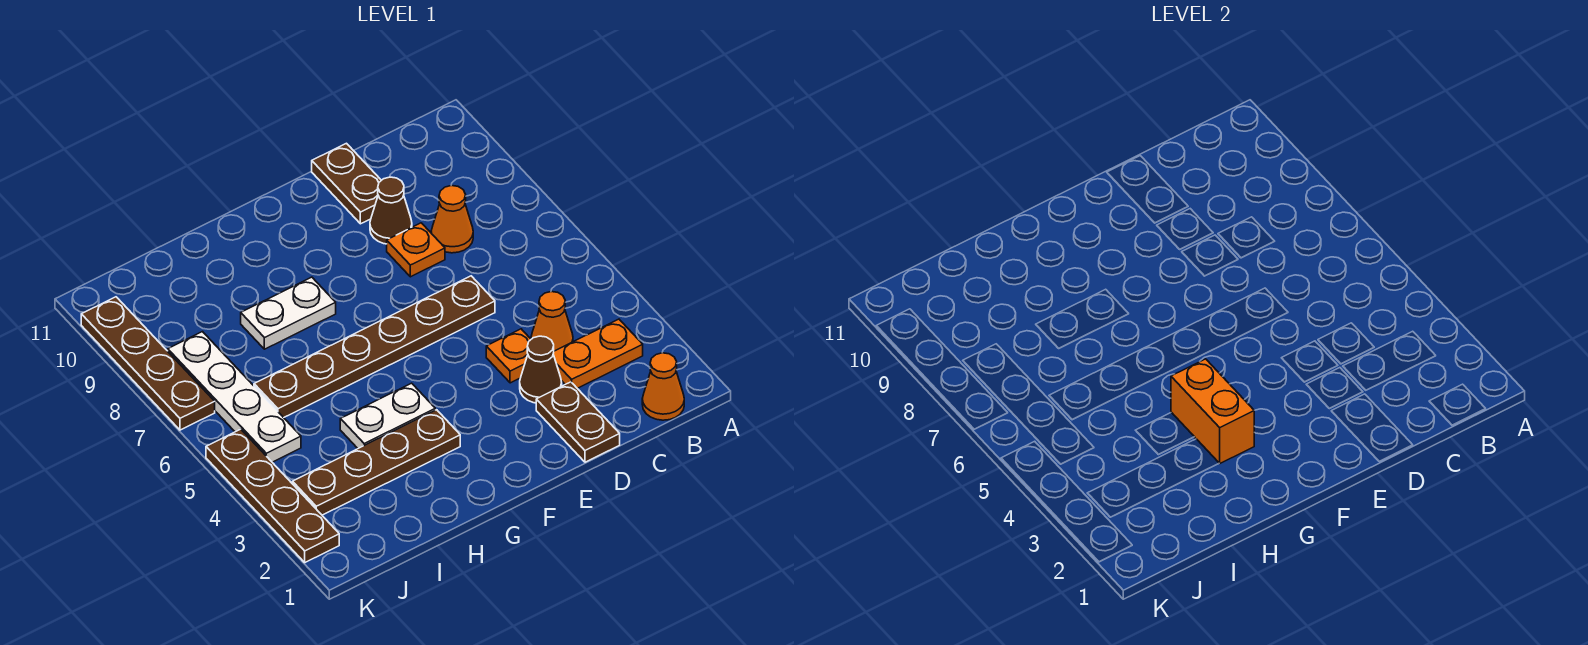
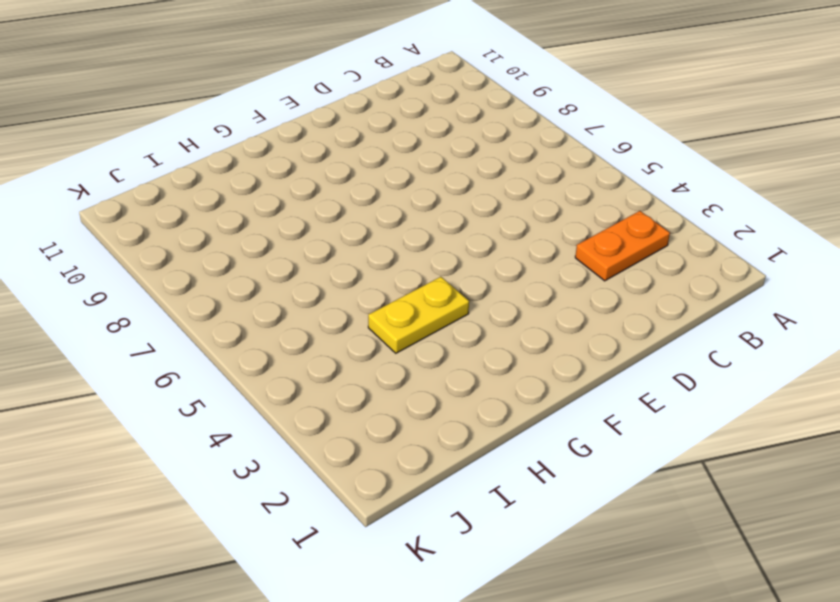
yellow plate G4:H4 level 1 -> white plate G4:H4 level 1
none -> orange cone B1 level 1
none -> orange cone C4 level 1
none -> orange cone C8 level 1

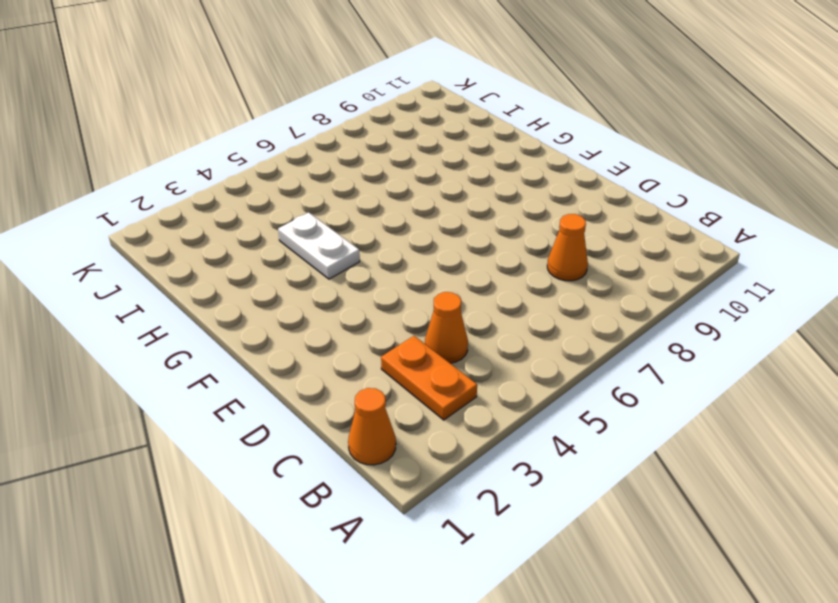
none -> brown plate D1:D2 level 1
none -> brown cone D3 level 1
none -> orange plate D4 level 1

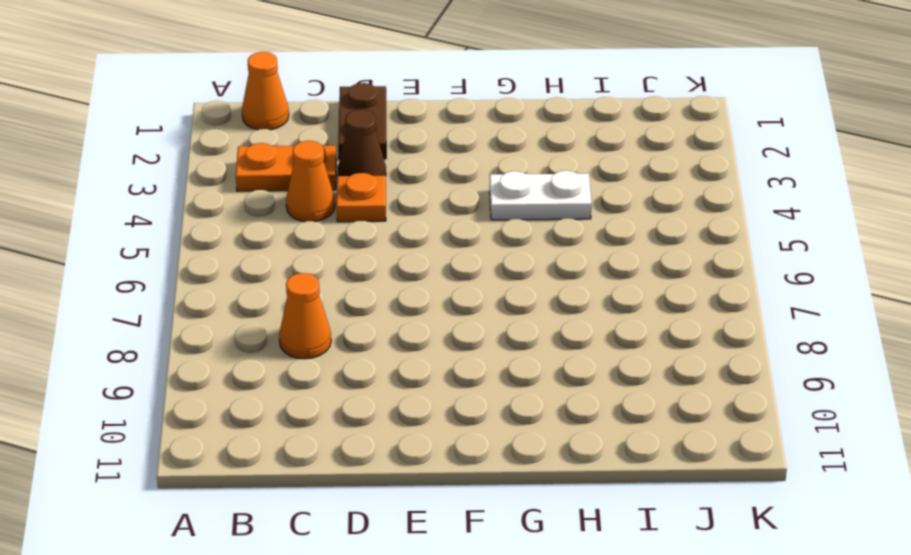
none -> brown plate D6:I6 level 1
none -> orange plate D8 level 1
none -> brown cone D9 level 1

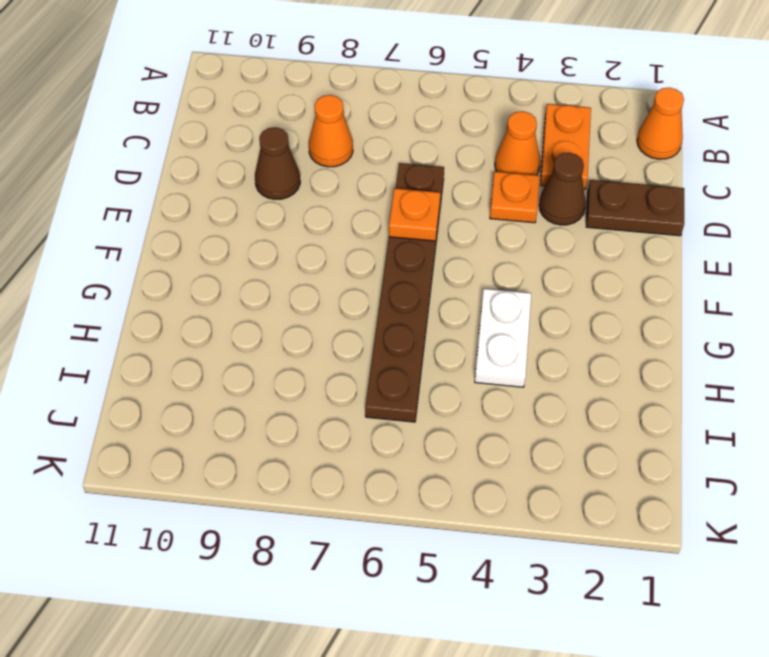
orange plate E6 level 2 -> orange plate D8 level 1
none -> brown plate D10:D11 level 1
none -> brown plate G3:J3 level 1
none -> white plate G8:H8 level 1

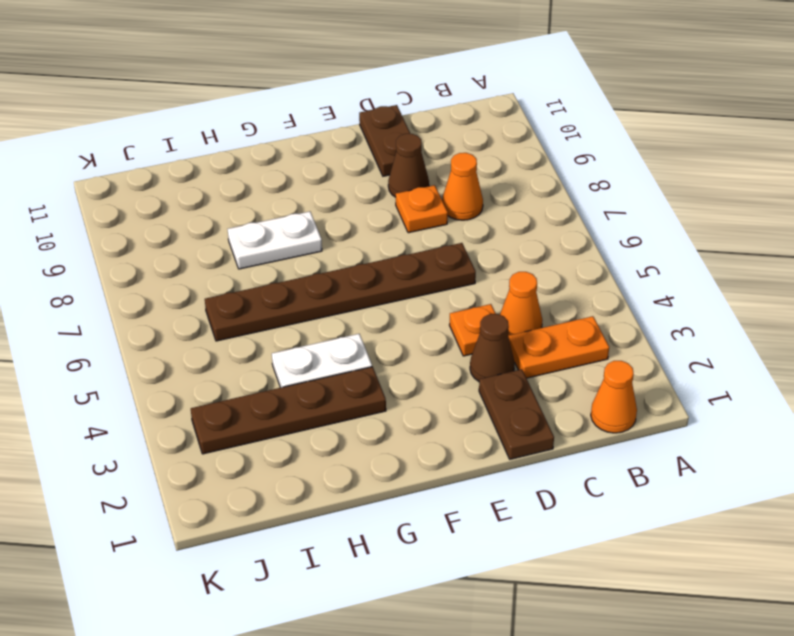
none -> white plate J5:J8 level 1
none -> brown plate K2:K5 level 1
none -> brown plate K7:K10 level 1

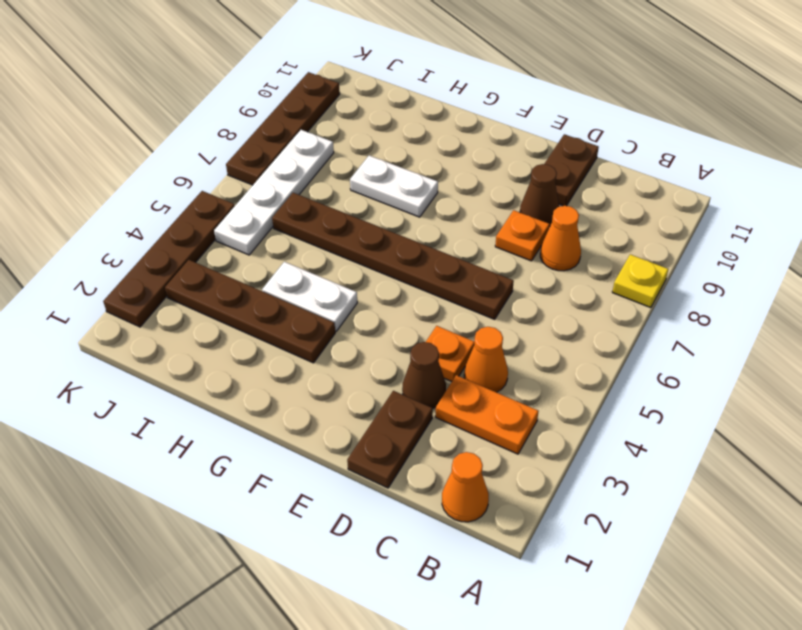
yellow plate A8 level 1 -> none
none -> orange brick G3:G4 level 2

